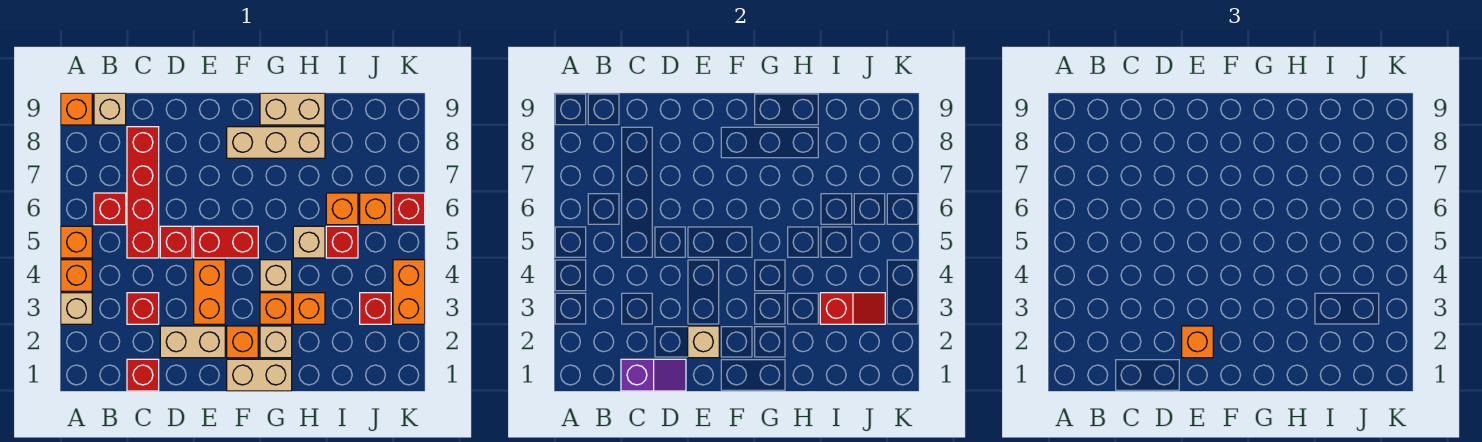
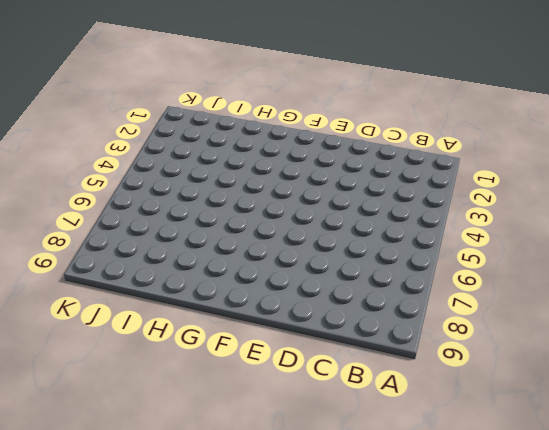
none -> tan brick A3 level 1
none -> orange brick A4 level 1
none -> orange brick A5 level 1
none -> orange brick A9 level 1

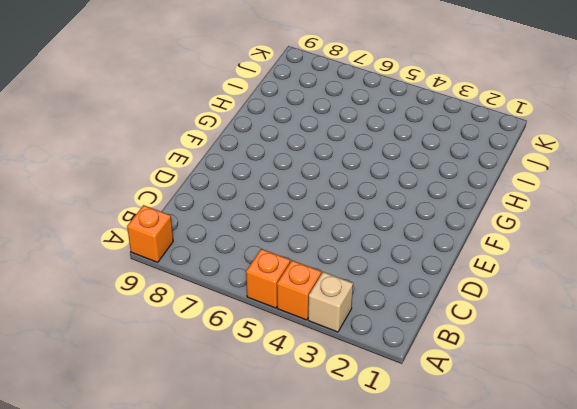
none -> red brick B6 level 1
none -> tan brick B9 level 1
none -> red brick C1 level 1
none -> red brick C3 level 1

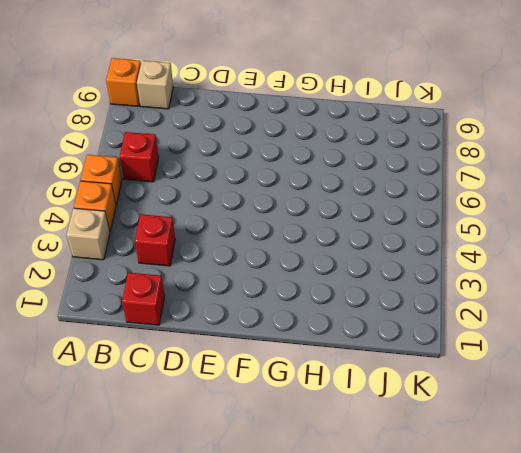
none -> red brick C5:C8 level 1
none -> tan brick D2:E2 level 1
none -> red brick D5 level 1
none -> orange brick E3:E4 level 1

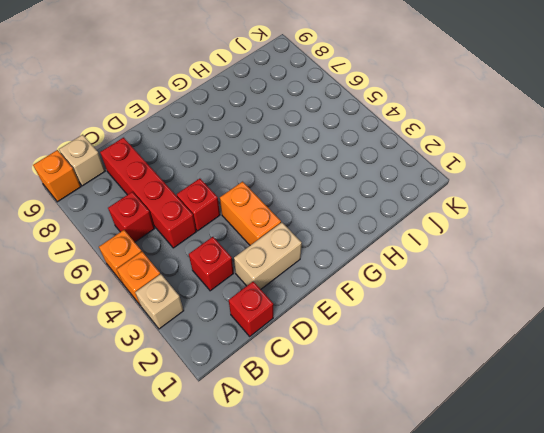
none -> red brick E5:F5 level 1
none -> tan brick F1:G1 level 1
none -> orange brick F2 level 1
none -> tan brick F8:H8 level 1

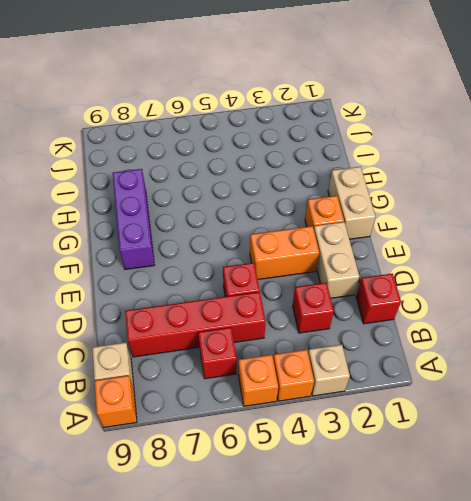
purple brick F8:H8 level 1 -> tan brick F8:H8 level 1
none -> red brick E5:F5 level 1
none -> tan brick G2 level 1
none -> orange brick G3 level 1
none -> tan brick G4 level 1

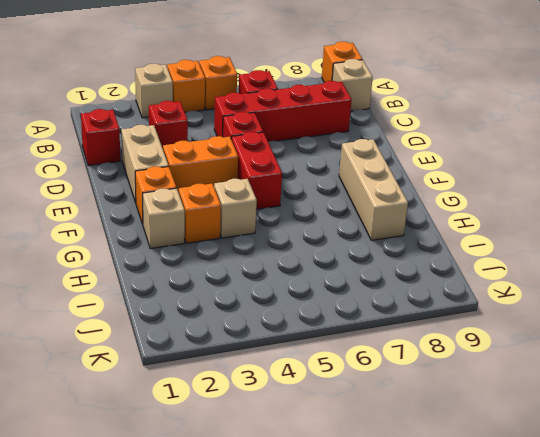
none -> tan brick F1:G1 level 1
none -> tan brick G9:H9 level 1
none -> orange brick H3 level 1
none -> tan brick H5 level 1

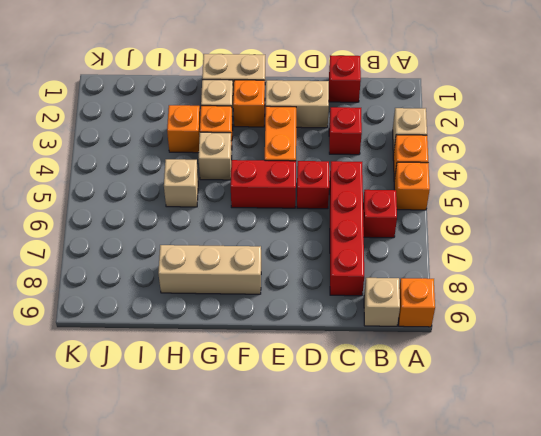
none -> tan brick G9:H9 level 1
none -> red brick I5 level 1
none -> orange brick I6 level 1
none -> red brick J3 level 1

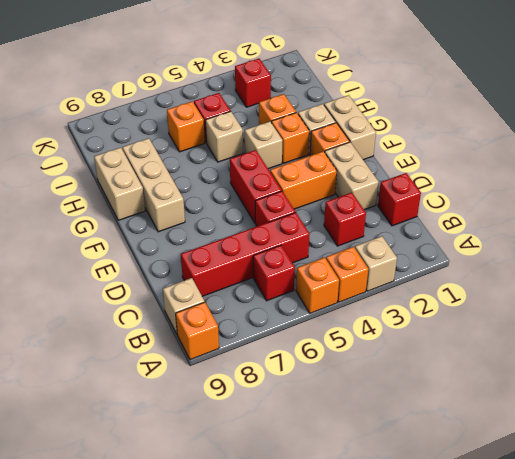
none -> orange brick J6 level 1
none -> orange brick K3:K4 level 1
none -> red brick K6 level 1
none -> purple slope C1:D1 level 2 top C

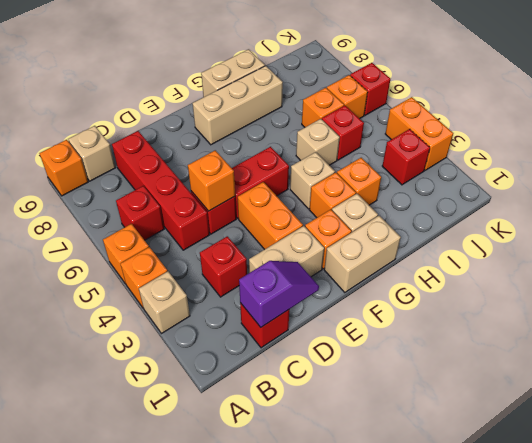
orange brick D5 level 2 -> orange brick E2 level 3
none -> tan brick E2 level 2
none -> red slope I3:J3 level 2 top I

